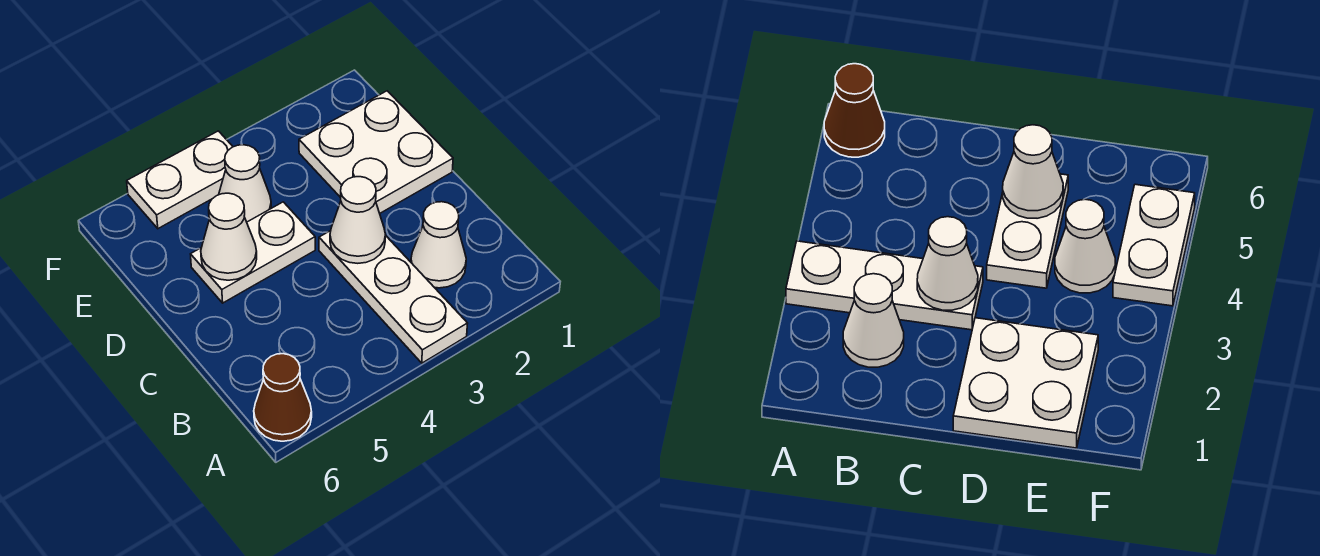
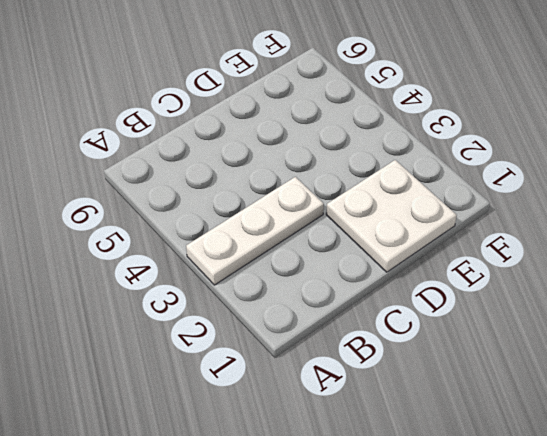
none -> brown cone A6 level 1
none -> white cone B2 level 1

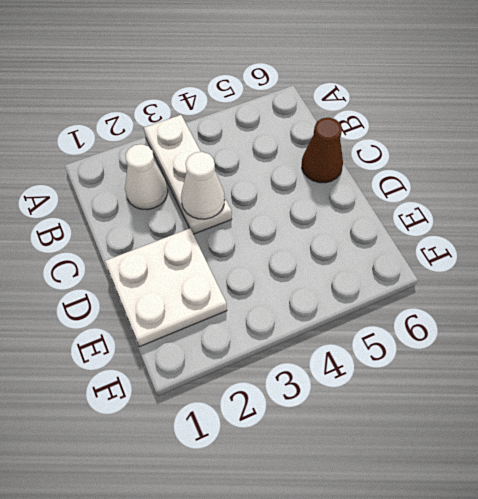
brown cone C6 level 1 -> brown cone A6 level 1
none -> white plate D4:D5 level 1
none -> white cone E4 level 1

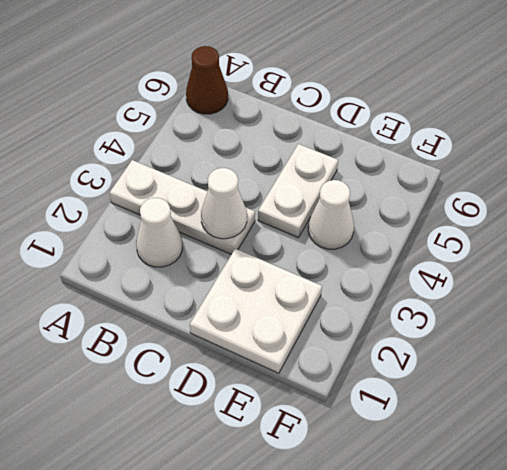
none -> white plate F4:F5 level 1
none -> white cone D5 level 2

